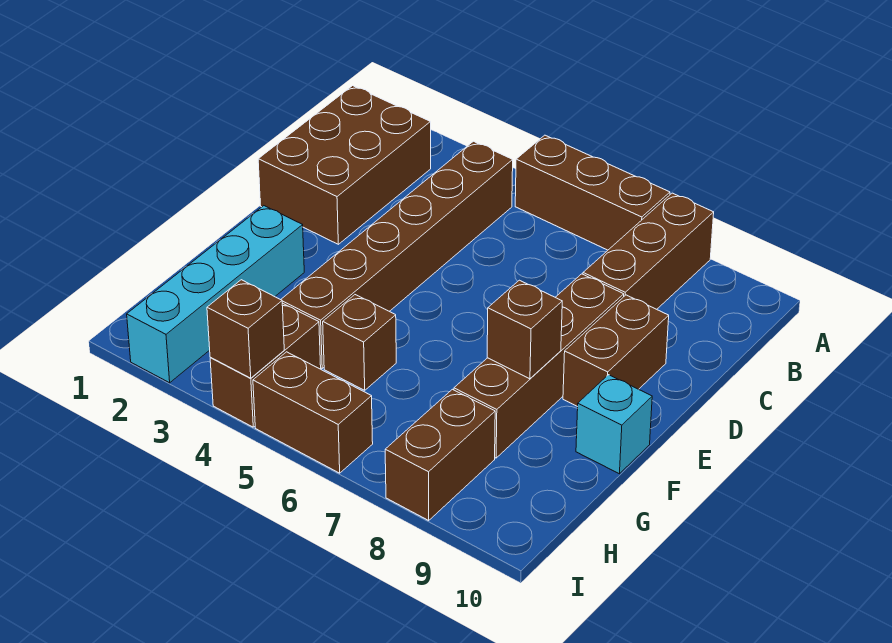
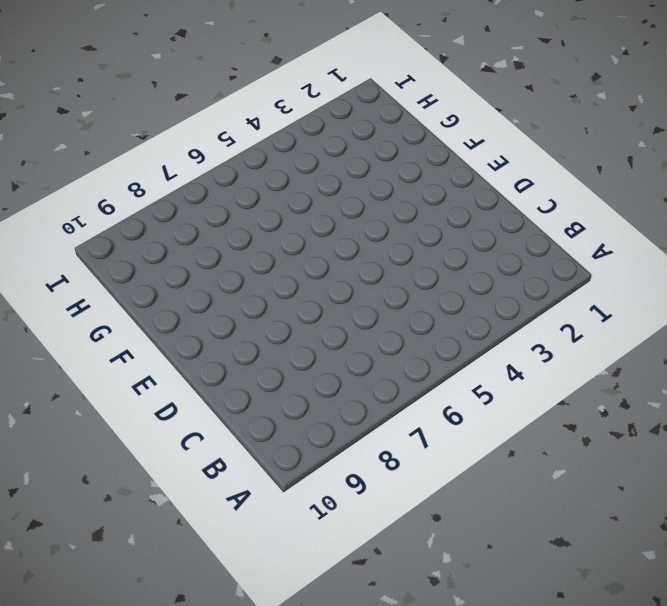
none -> brown brick A5:A7 level 1
none -> brown brick A8:C8 level 1
none -> brown brick B1:D2 level 1

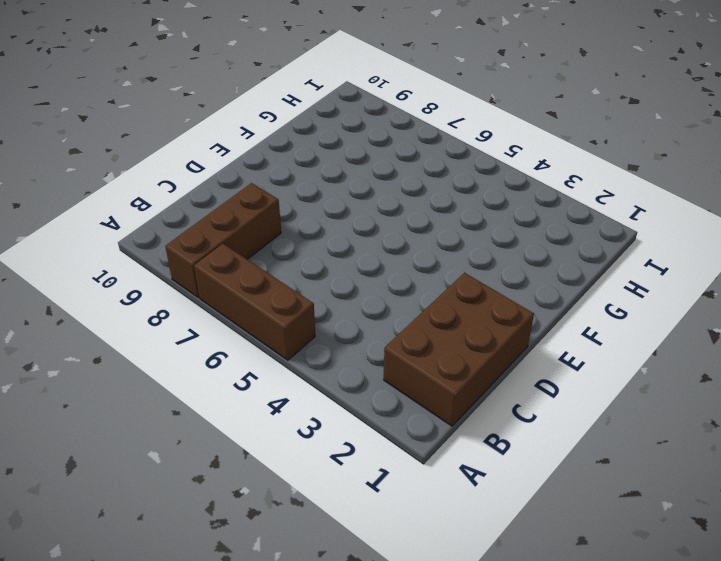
none -> brown brick B4:G4 level 1
none -> brown brick D8:G8 level 1
none -> brown brick D9:E9 level 1

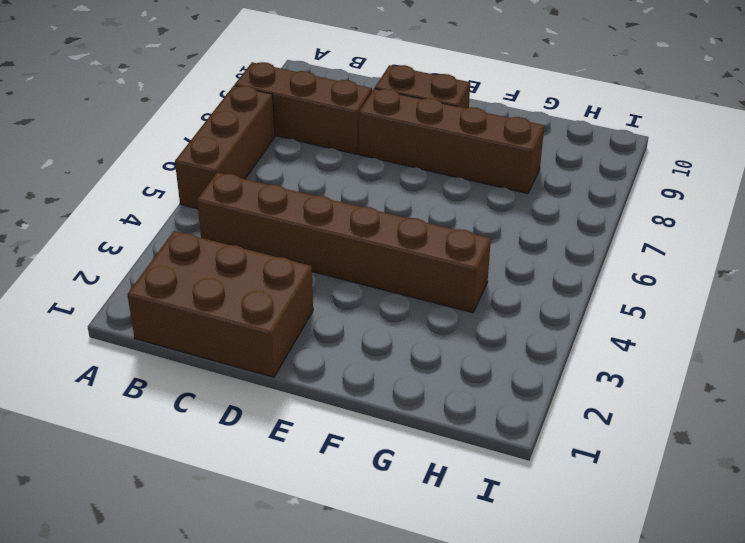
none -> cyan brick F2:I2 level 1
none -> cyan brick F10 level 1
none -> brown brick G5 level 1

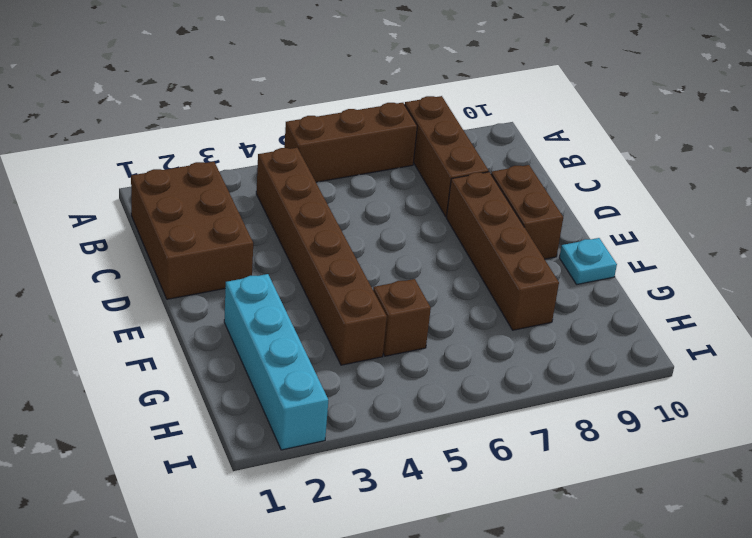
cyan plate F10 level 1 -> cyan brick F10 level 1
none -> brown brick H4:I4 level 1
none -> brown brick H8:I8 level 1
none -> brown brick I5:I6 level 1

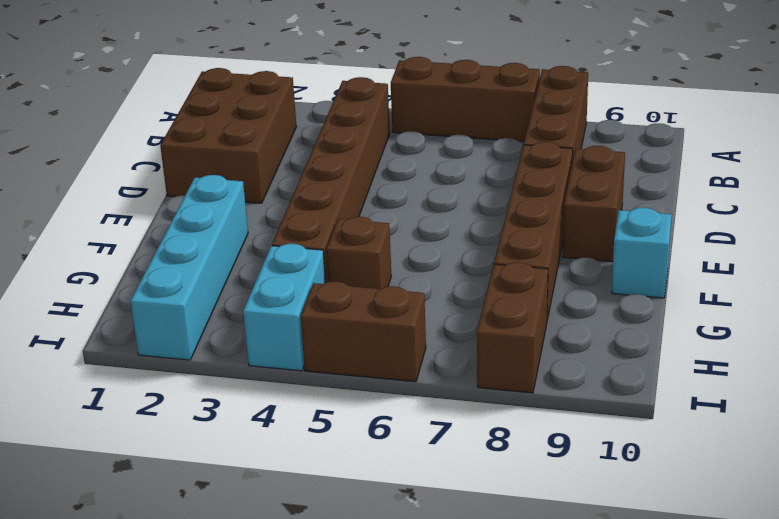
cyan brick H4:I4 level 1 -> brown brick H4:I4 level 1
none -> brown brick F8 level 2
none -> brown brick I4 level 2

